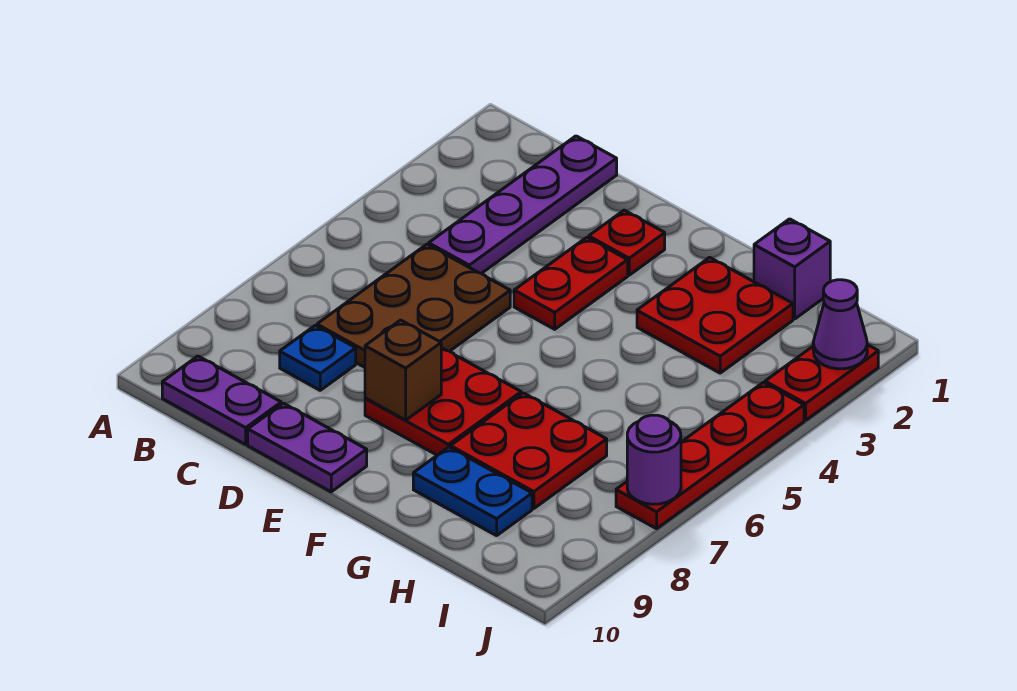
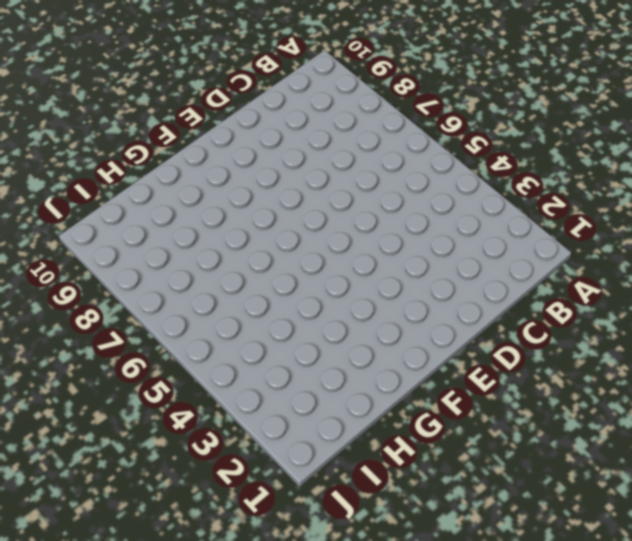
none -> purple plate B10:C10 level 1
none -> purple plate C1:C4 level 1
none -> brown plate C5:D7 level 1

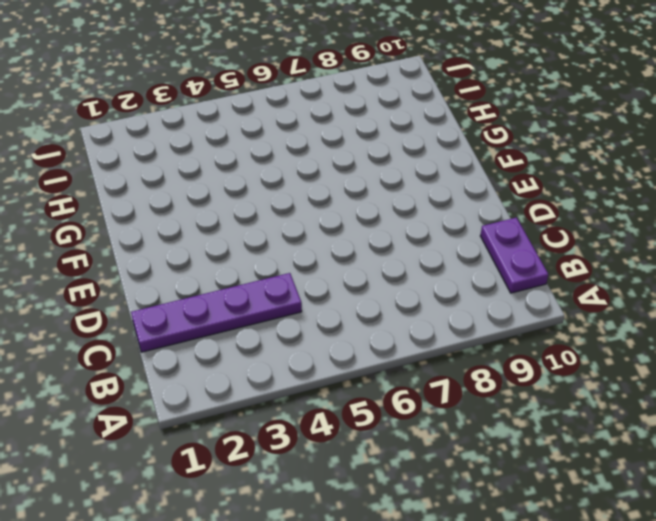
none -> brown plate C5:D7 level 1
none -> blue plate C8 level 1
none -> purple plate D10:E10 level 1

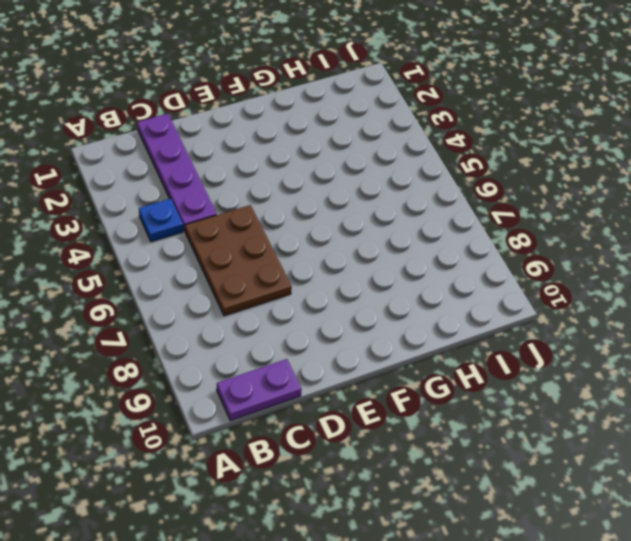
blue plate B4 level 1 -> blue plate C8 level 1
none -> purple plate D10:E10 level 1
none -> red plate E2 level 1
none -> red plate E3:E4 level 1

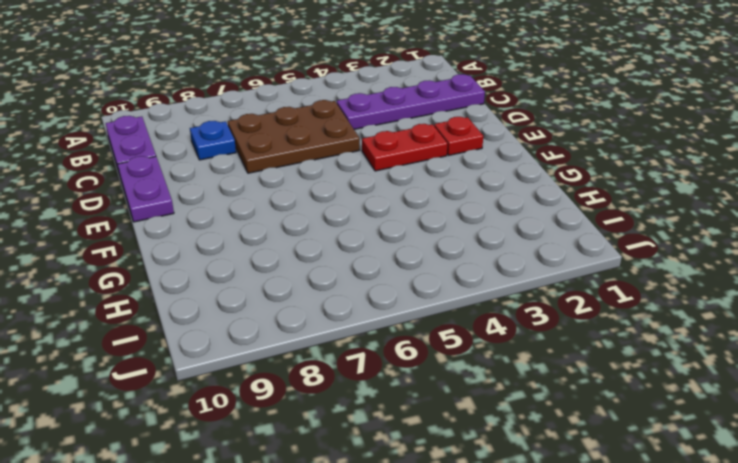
none -> red plate E7:F8 level 1
none -> red plate G2:H3 level 1
none -> red plate G7:H8 level 1

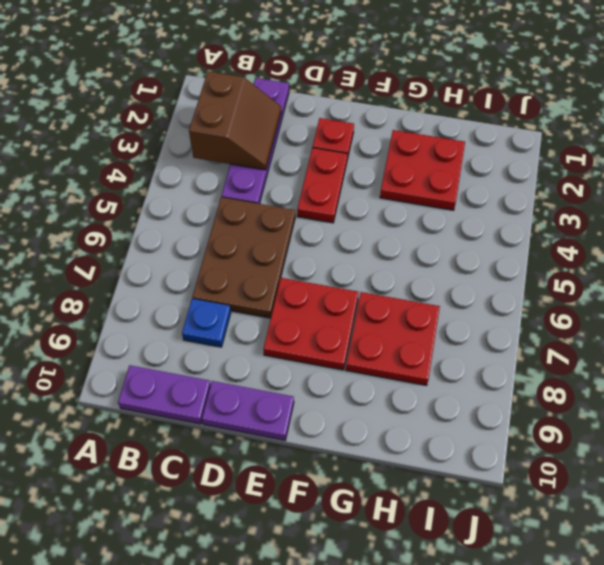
brown slope B2:C3 level 2 top B -> none
none -> blue plate G9:H9 level 1
none -> purple brick H1 level 1
none -> red plate J2:J3 level 1

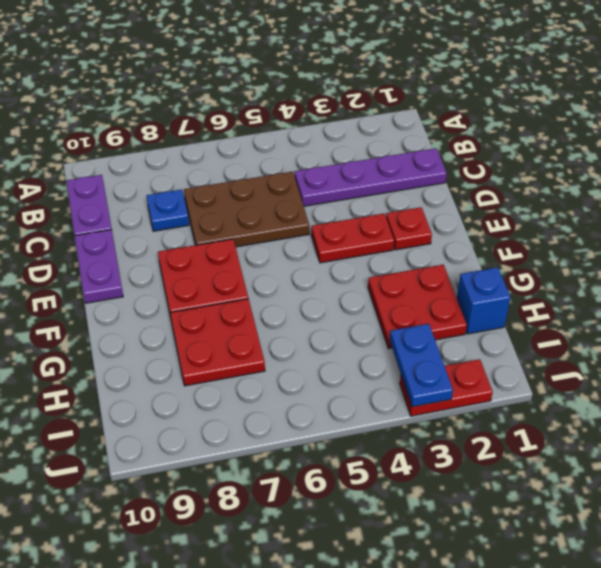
blue brick H1 level 1 -> purple brick H1 level 1
blue plate I3:J3 level 2 -> blue plate G9:H9 level 1
none -> red plate J4:J7 level 1
none -> brown brick E8 level 2
none -> purple cone J2 level 2

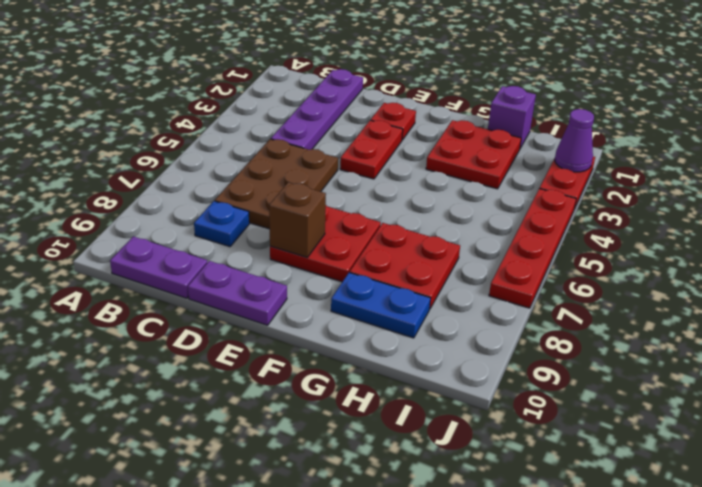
none -> purple round brick J7 level 2

